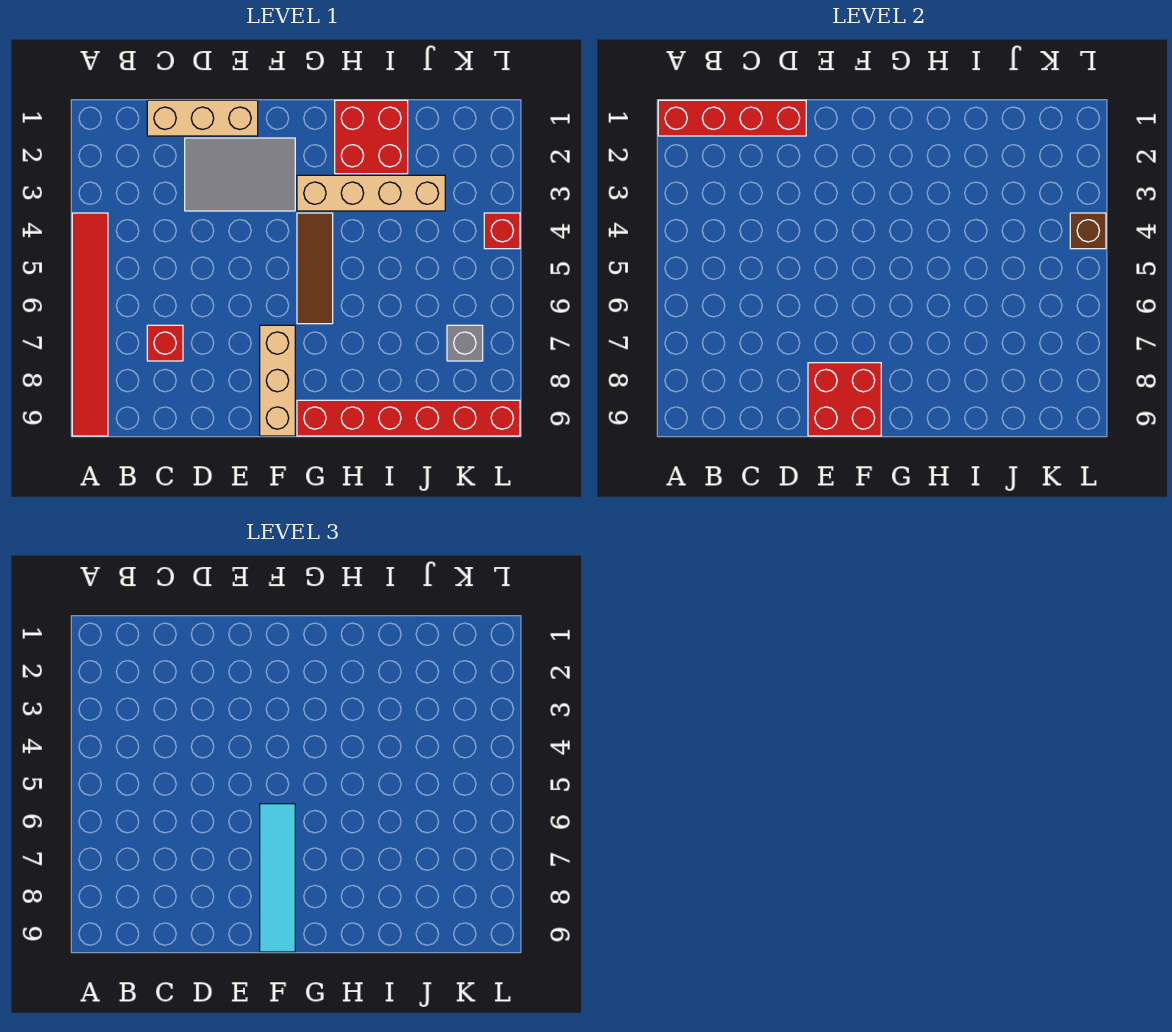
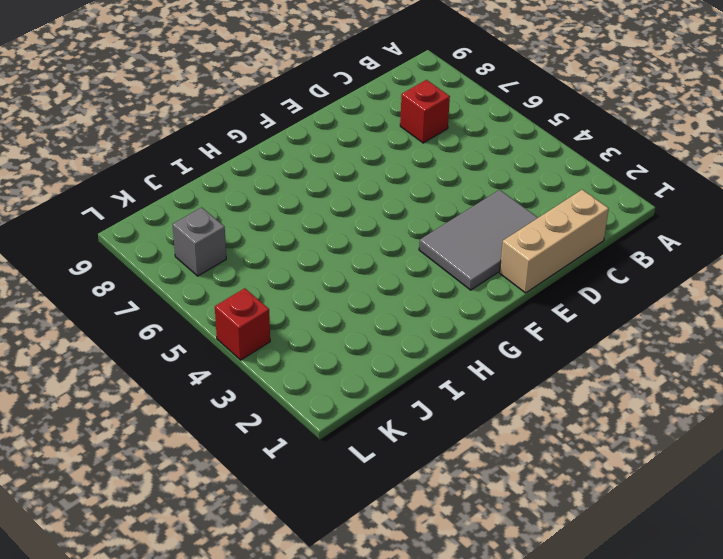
none -> red tile A4:A9 level 1
none -> tan brick F7:F9 level 1
none -> tan brick G3:J3 level 1

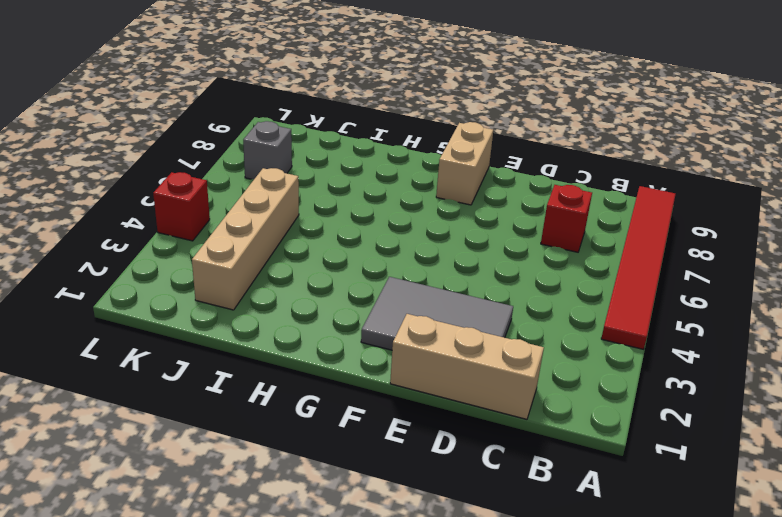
tan brick F8:F9 level 1 -> tan brick F7:F9 level 1
tan brick J2:J5 level 1 -> tan brick G3:J3 level 1
none -> brown tile G4:G6 level 1
none -> red brick G9:L9 level 1
none -> red brick H1:I2 level 1

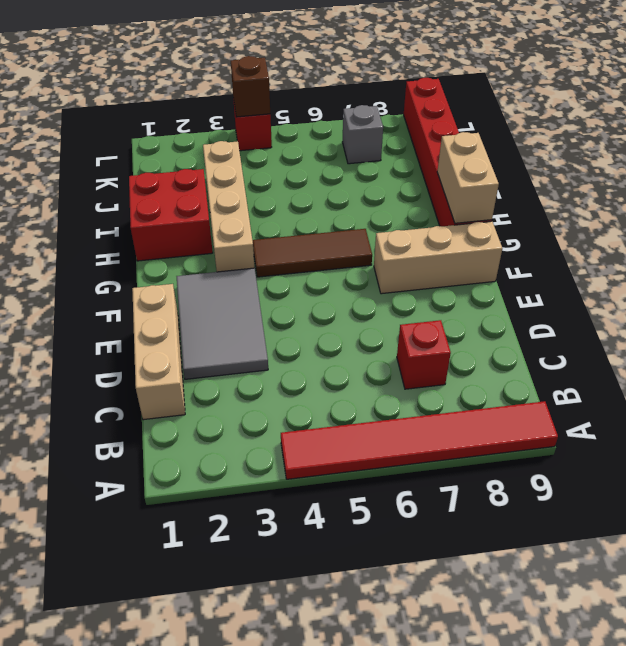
tan brick G9:H9 level 2 -> none
none -> red brick A1:D1 level 2
none -> red brick E8:F9 level 2
none -> cyan tile F6:F9 level 3

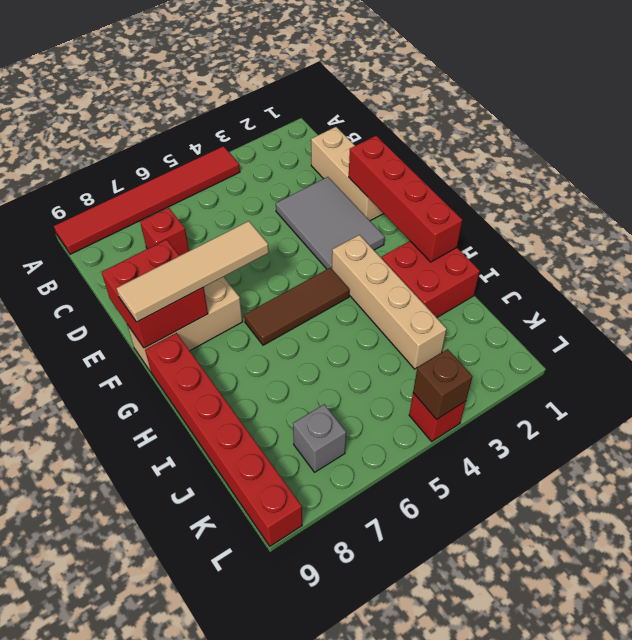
red brick E1:H1 level 2 -> red brick A1:D1 level 2
tan tile F6:F9 level 3 -> cyan tile F6:F9 level 3

